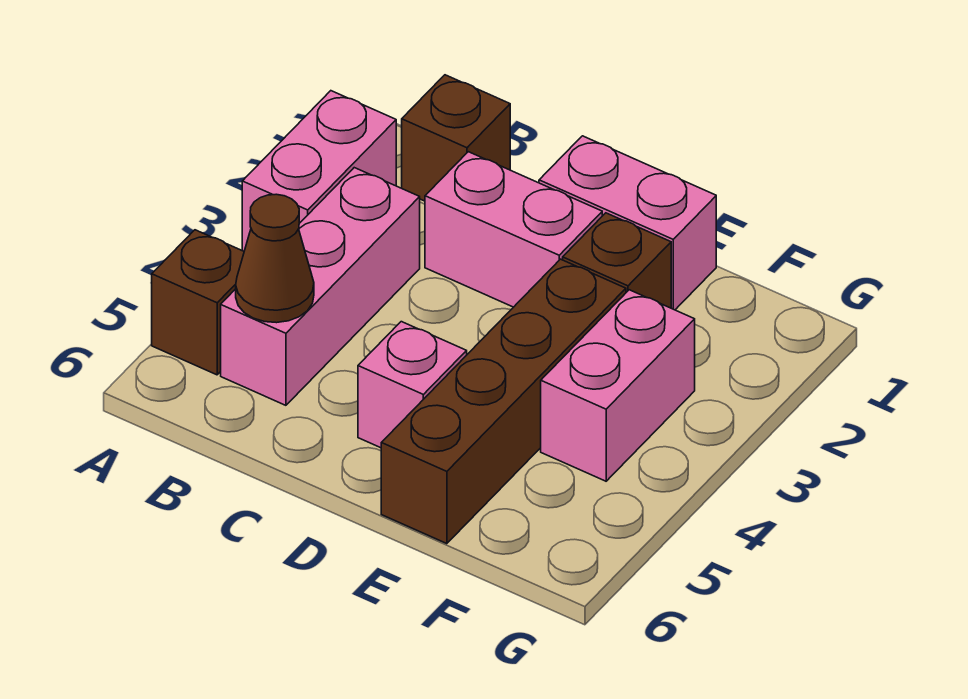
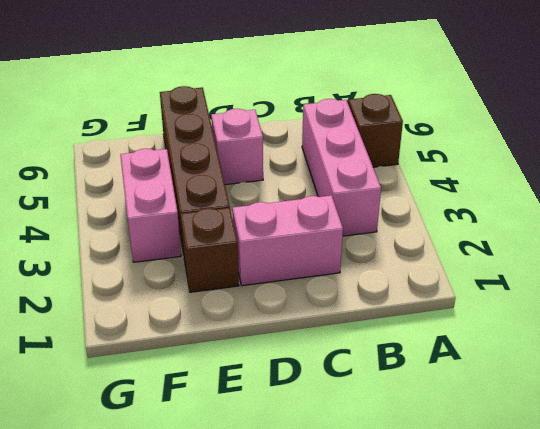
none -> pink brick A2:A3 level 1
none -> brown brick B1 level 1

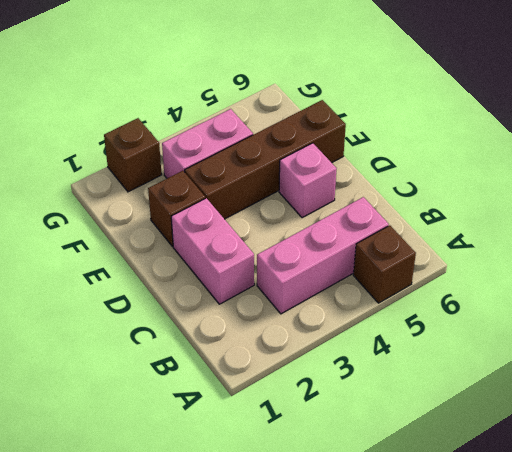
brown brick G2 level 1 -> brown brick B1 level 1
none -> pink brick A2:A3 level 1
none -> pink brick D1:E1 level 1

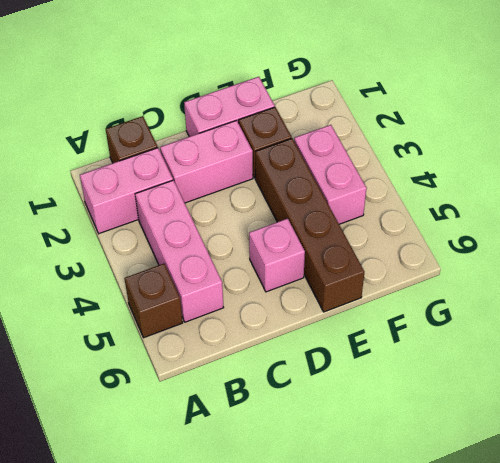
pink brick A2:B2 level 1 -> pink brick A2:A3 level 1
none -> brown cone B5 level 2

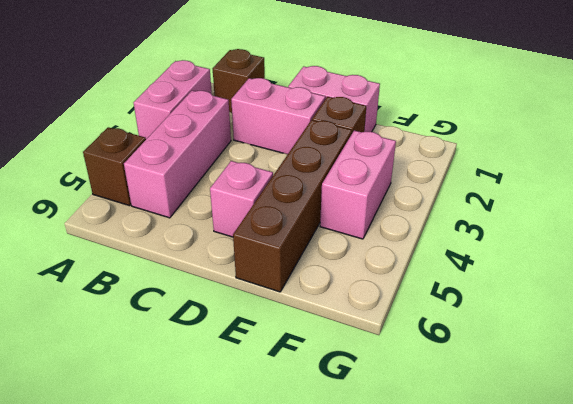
none -> brown cone B5 level 2

